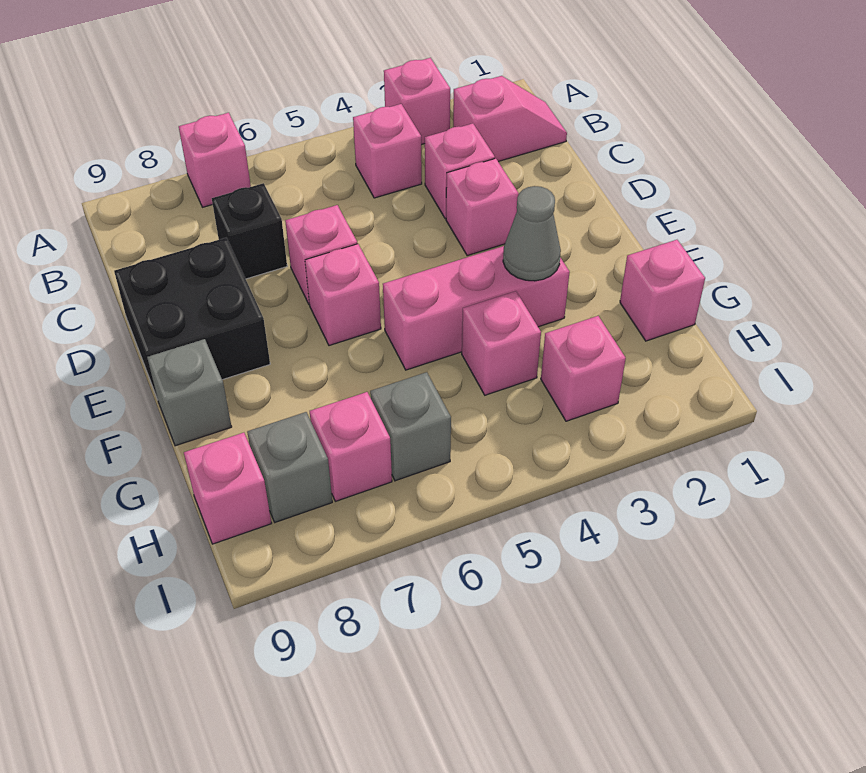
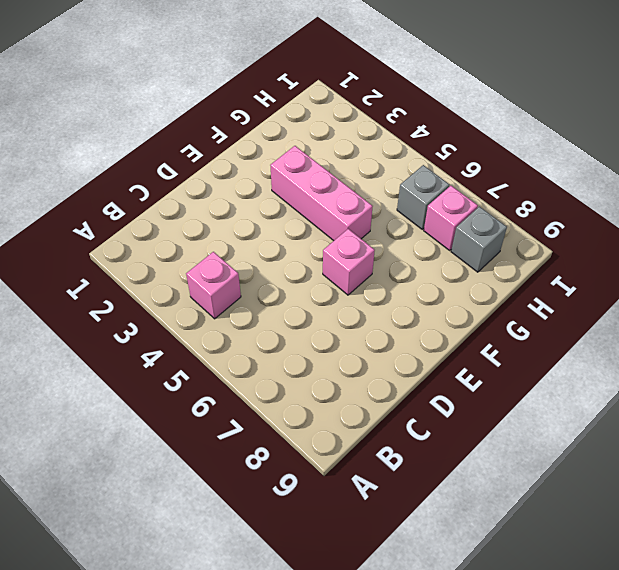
none -> pink brick A3 level 1
none -> pink brick A7 level 1
none -> pink slope B1:B2 level 1 top 2

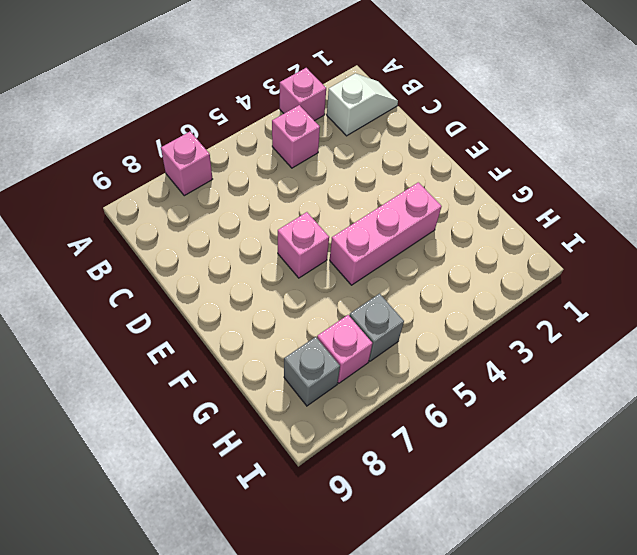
white slope B1:B2 level 1 top 2 -> pink slope B1:B2 level 1 top 2
none -> pink brick C3 level 1
none -> black brick C7 level 1
none -> pink brick D3 level 1

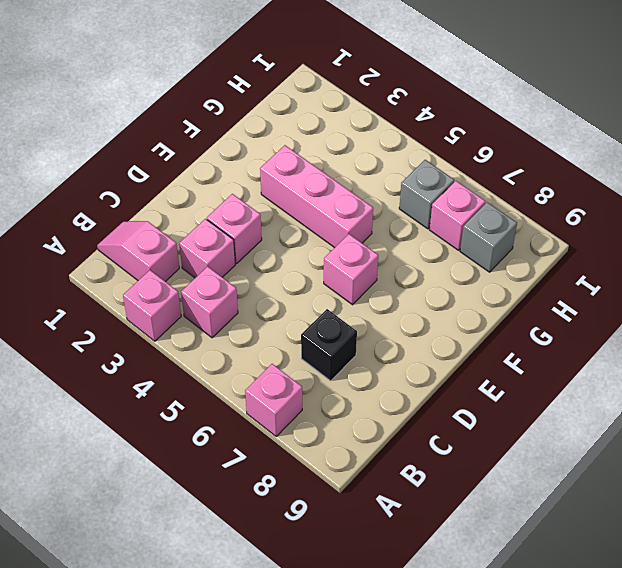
none -> pink brick D6 level 1
none -> black brick D8:E9 level 1
none -> grey brick F9 level 1

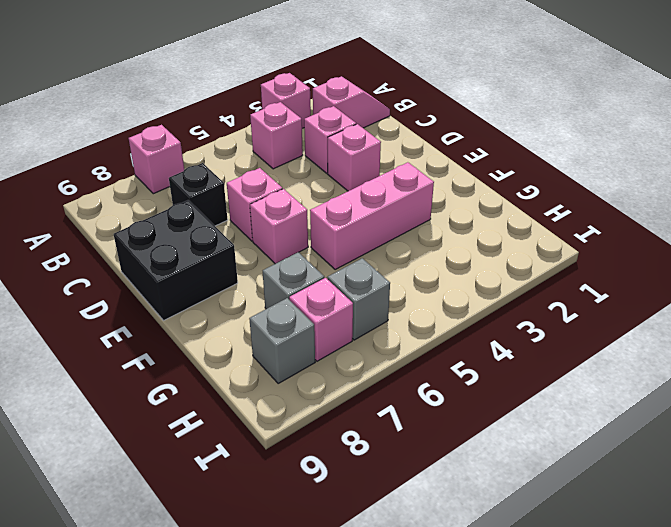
grey brick G7 level 1 -> grey brick F9 level 1
none -> pink brick G1 level 1
none -> pink brick G4 level 1
none -> pink brick H3 level 1

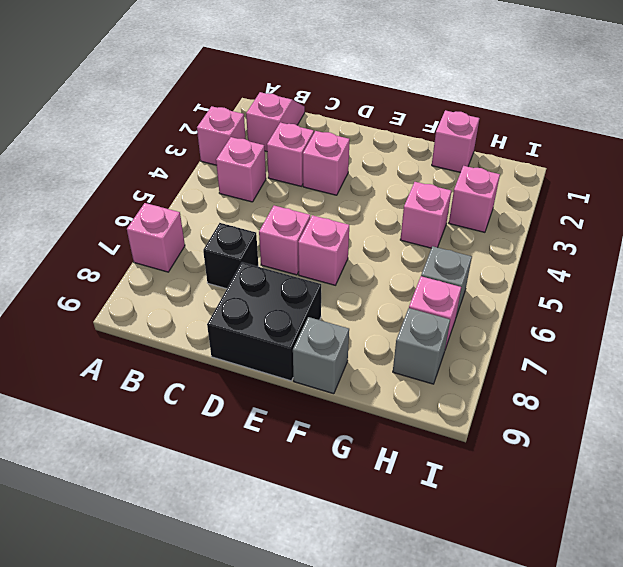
none -> pink brick F3:F5 level 1
none -> pink brick H9 level 1
none -> grey cone F3 level 2

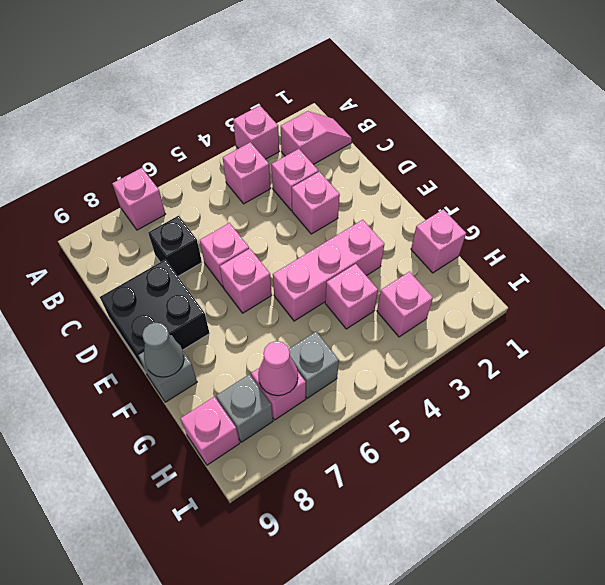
grey cone F9 level 2 -> grey cone F3 level 2
pink cone H7 level 2 -> none

